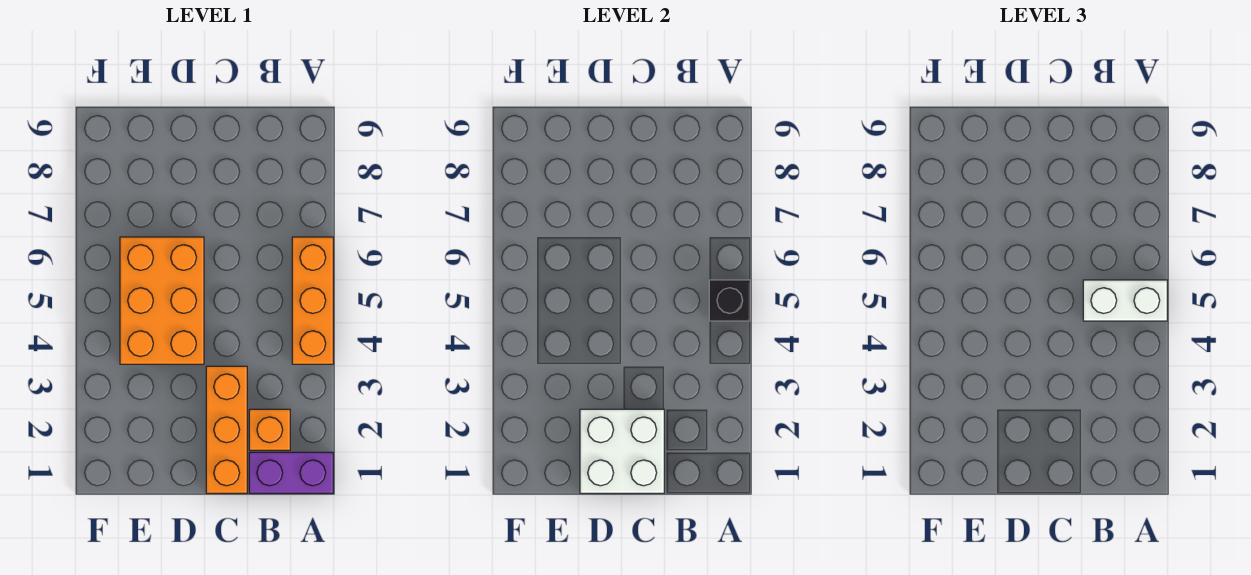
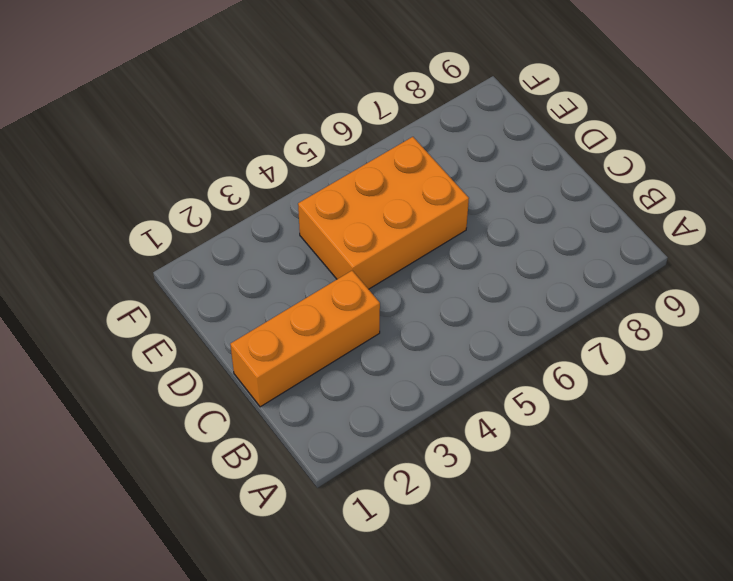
none -> purple brick A1:B1 level 1
none -> orange brick A4:A6 level 1

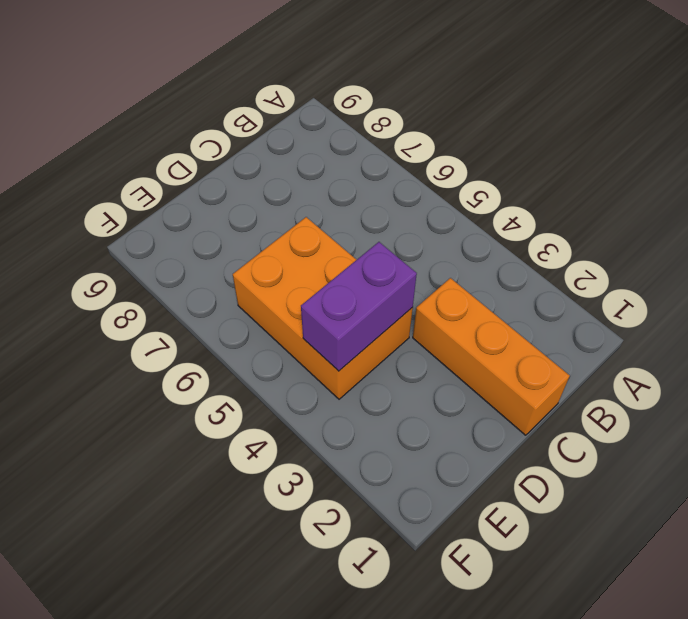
purple brick D4:E4 level 2 -> purple brick A1:B1 level 1
none -> orange brick A4:A6 level 1
none -> orange brick B2 level 1

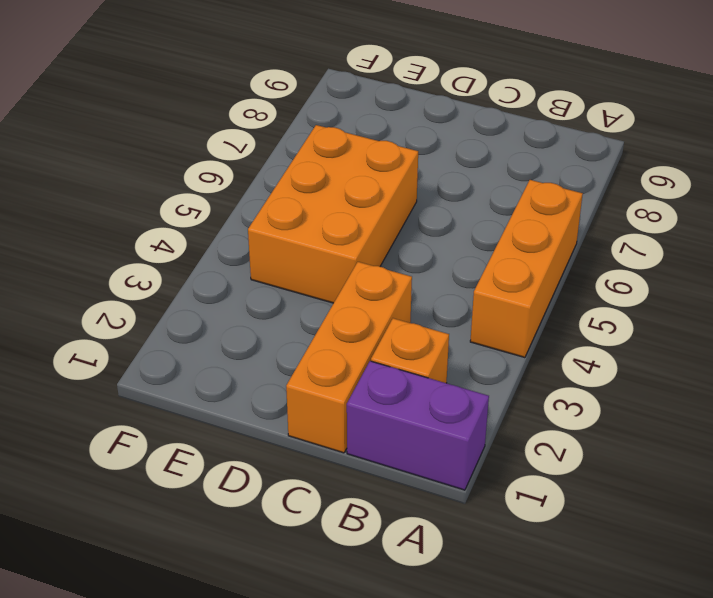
none -> black brick A5 level 2
none -> white brick C1:D2 level 2

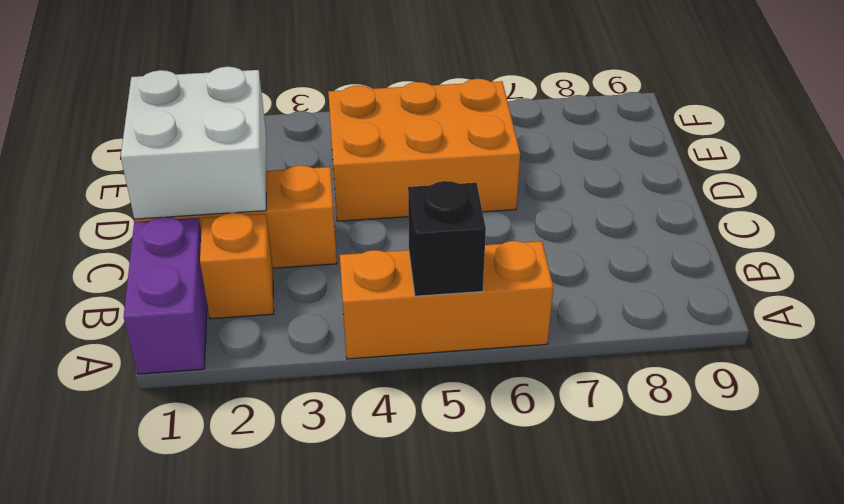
none -> white brick A5:B5 level 3

